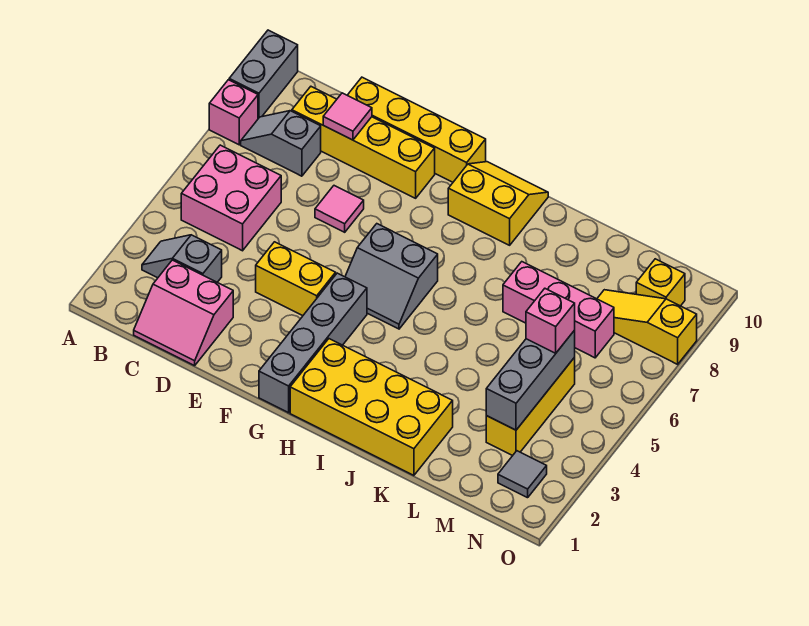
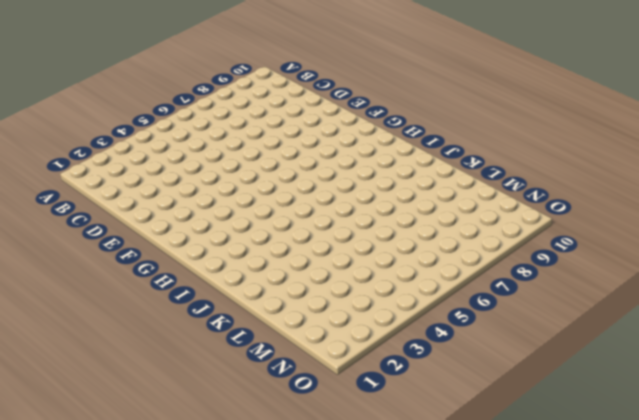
none -> pink brick A8 level 1
none -> grey brick A9:A10 level 1
none -> grey slope B3:C3 level 1 top C

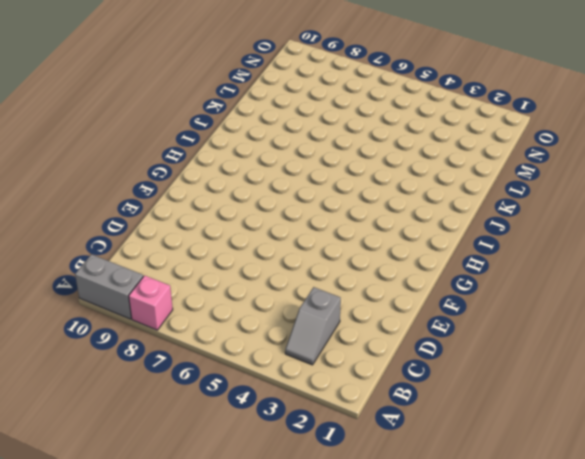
none -> pink brick B5:C6 level 1
none -> grey slope B8:C8 level 1 top C
none -> pink slope C1:D2 level 1 top 2

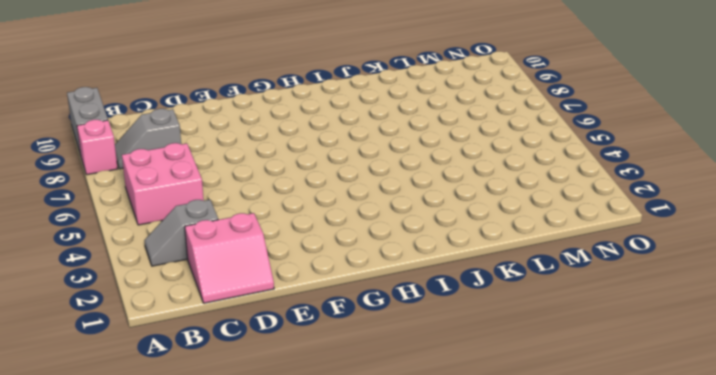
none -> yellow brick C9:F9 level 1
none -> yellow brick D10:G10 level 1
none -> yellow brick E4:F4 level 1

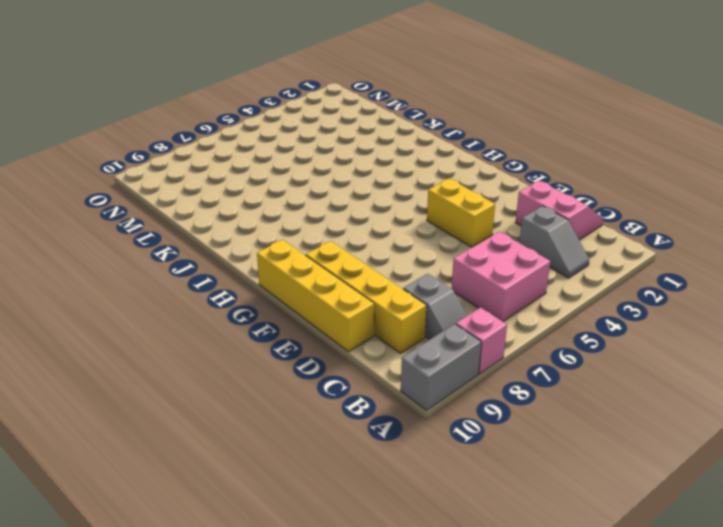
none -> pink tile E7 level 1
none -> grey brick G1:G4 level 1
none -> grey slope G5:H6 level 1 top 6

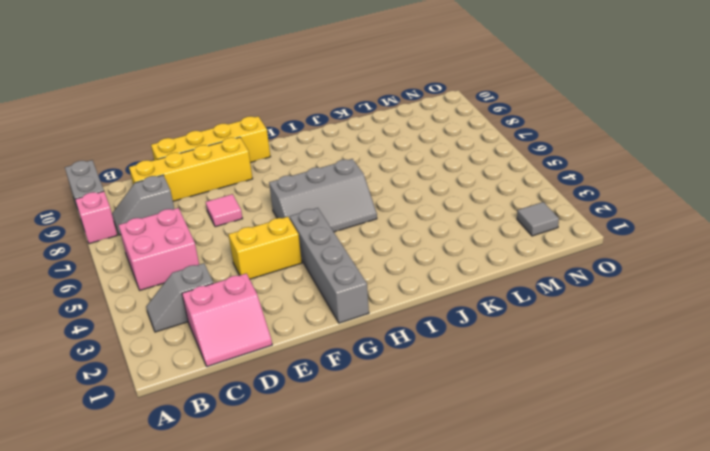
grey slope G5:I6 level 1 top 6 -> grey slope G5:H6 level 1 top 6
none -> yellow brick H1:K2 level 1
none -> yellow slope H9:I10 level 1 top 9
none -> pink brick K7:M7 level 1

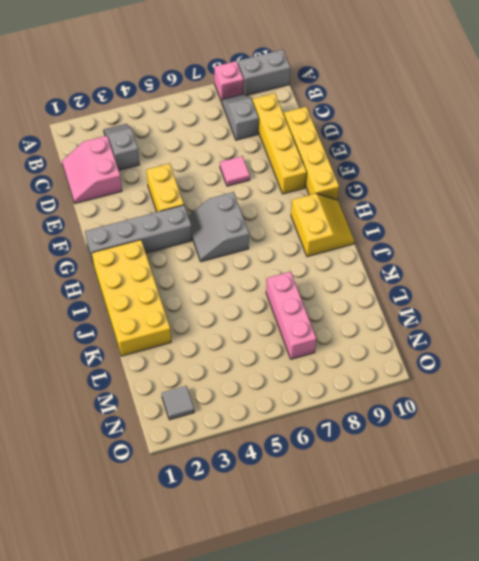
none -> pink brick B5:C6 level 1
none -> yellow brick M3:M5 level 1
none -> yellow slope M8:O8 level 1 top O

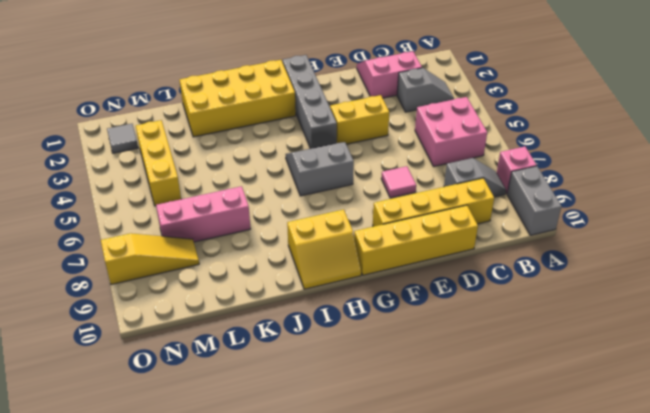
none -> yellow brick N9 level 1
none -> pink tile D9 level 2
none -> grey brick M3:M5 level 2

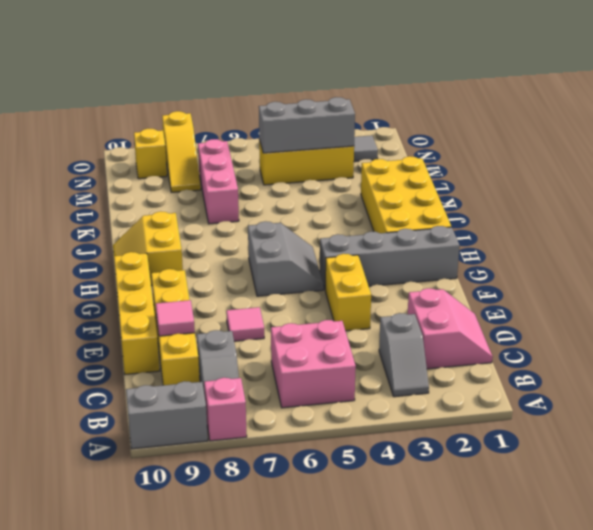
none -> pink brick M5 level 3

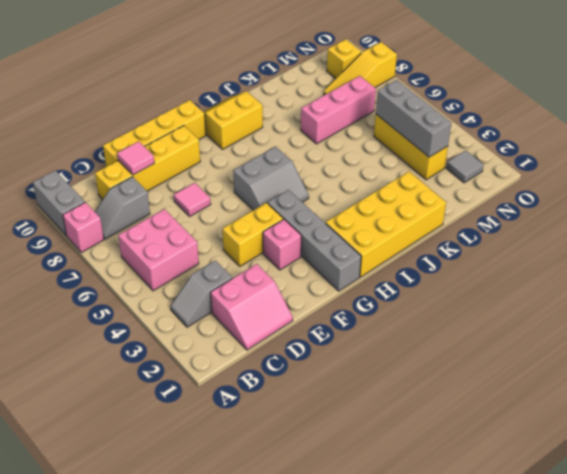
pink brick F3 level 1 -> pink brick M5 level 3

